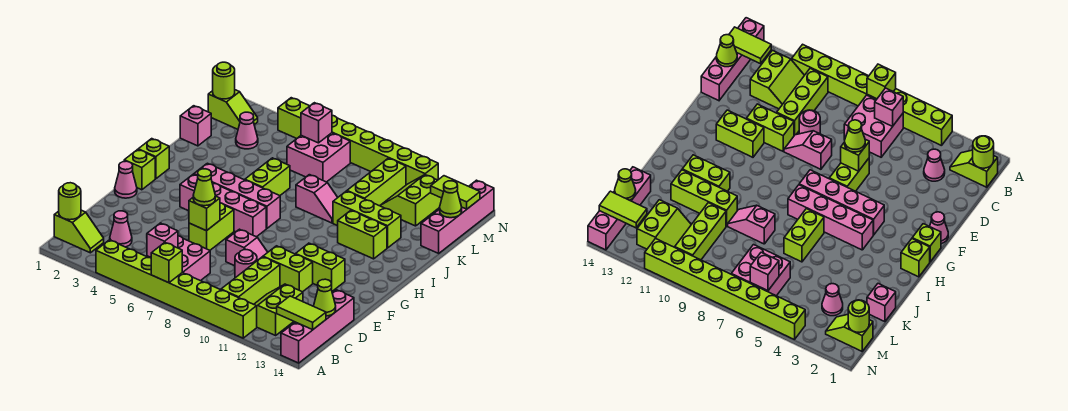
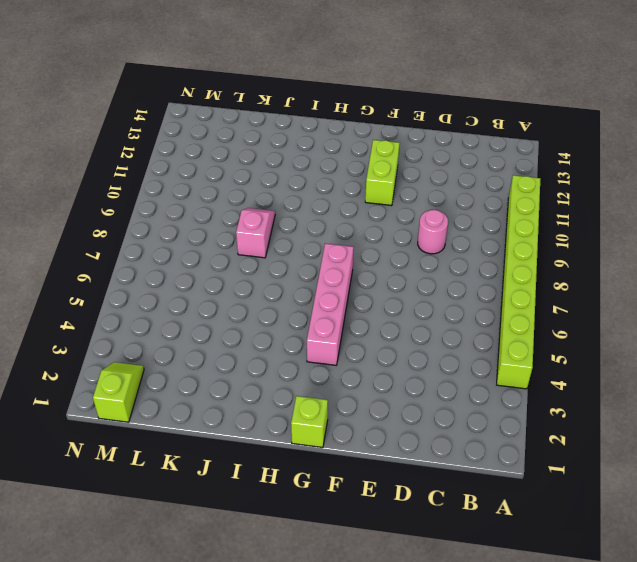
none -> pink brick A14:D14 level 1
none -> lime slope B1:B2 level 1 top 1
none -> pink brick B6:C7 level 1
none -> lime brick B10:D10 level 1

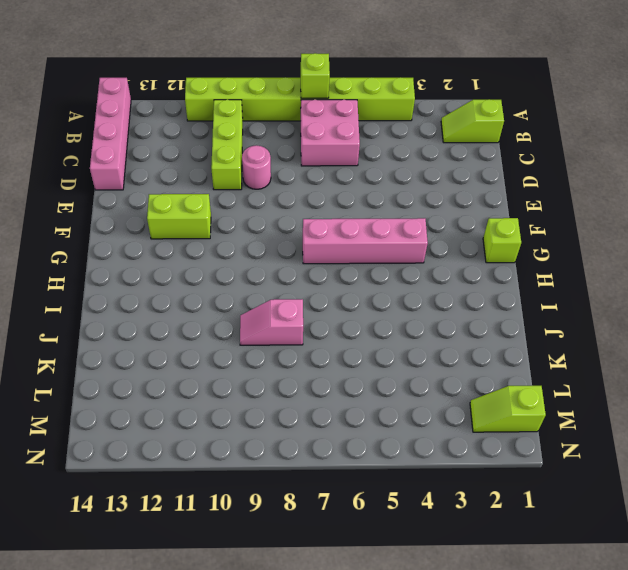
none -> lime slope B11:C12 level 1 top 12
none -> pink cone C3 level 1
none -> lime brick E6:F6 level 1
none -> pink slope E8:E9 level 1 top 8

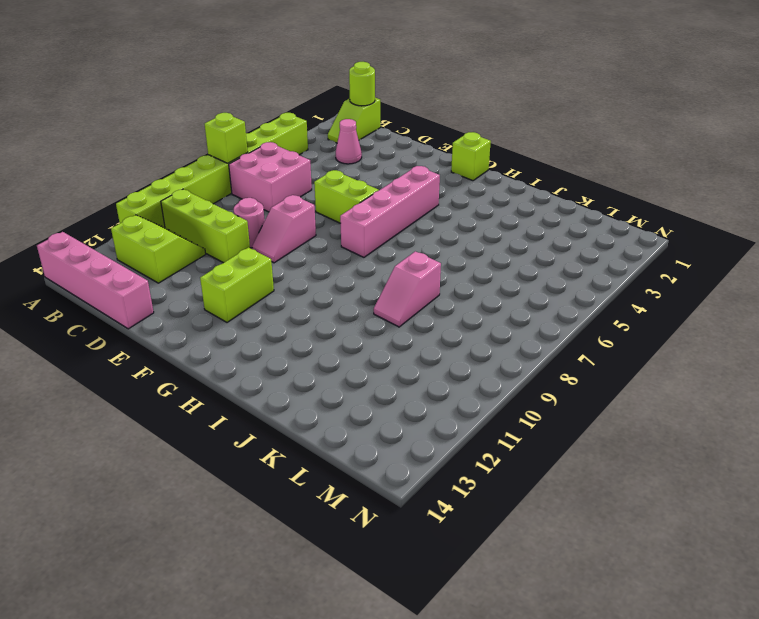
none -> lime brick E10:E11 level 1
none -> pink cone F1 level 1
none -> lime brick H1 level 1
none -> pink brick H4:H7 level 1

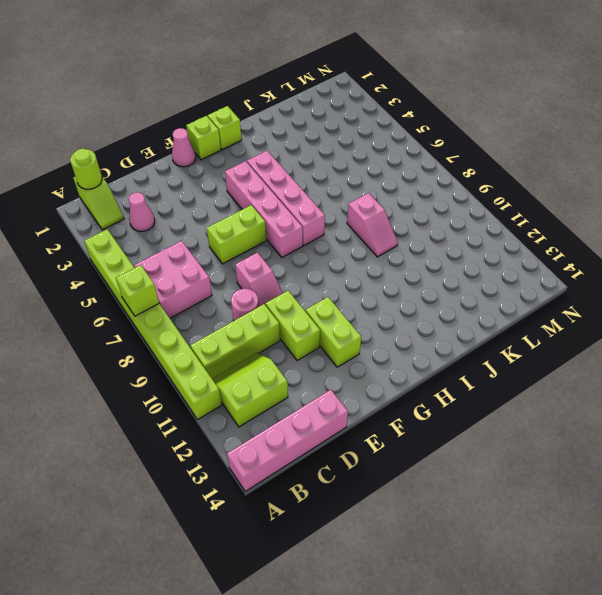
none -> lime brick I6:J6 level 1
none -> lime brick I11:I12 level 1
none -> lime brick J10:J12 level 1
none -> pink brick K1 level 1

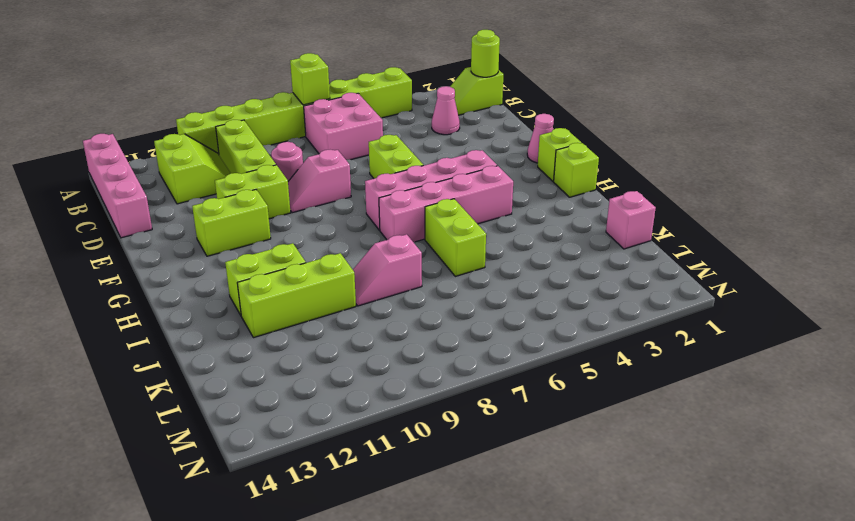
none -> lime brick K10:M10 level 1
none -> pink brick K14:N14 level 1
none -> pink cone L3 level 1
none -> pink brick L6:M7 level 1

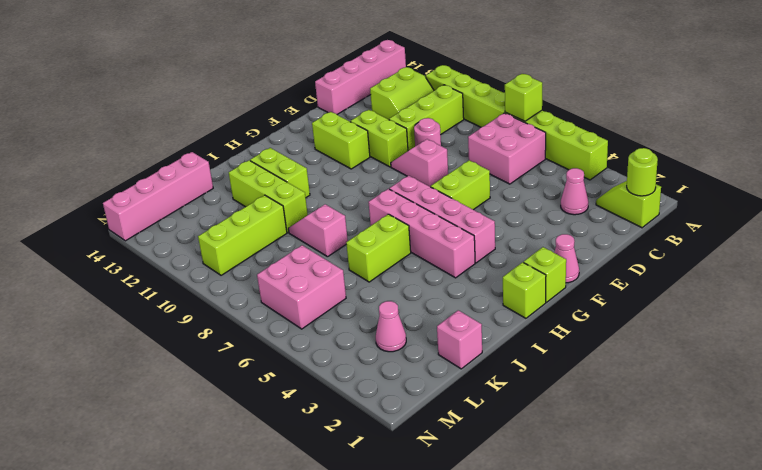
none -> lime slope L11:M12 level 1 top 12
none -> lime slope M1:M2 level 1 top 1
none -> lime brick N4:N11 level 1
none -> pink brick B6 level 2

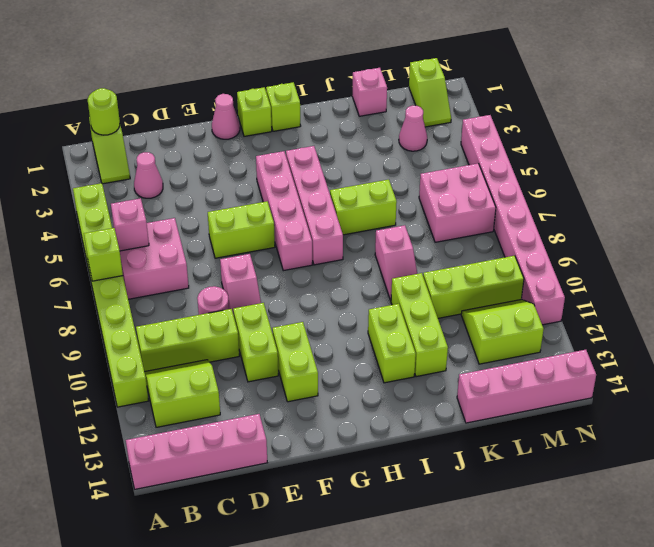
pink brick N4:N11 level 1 -> lime brick N4:N11 level 1
none -> lime tile B13:B14 level 2
none -> lime cone C14 level 2
none -> lime brick E6 level 2
none -> lime cone L14 level 2

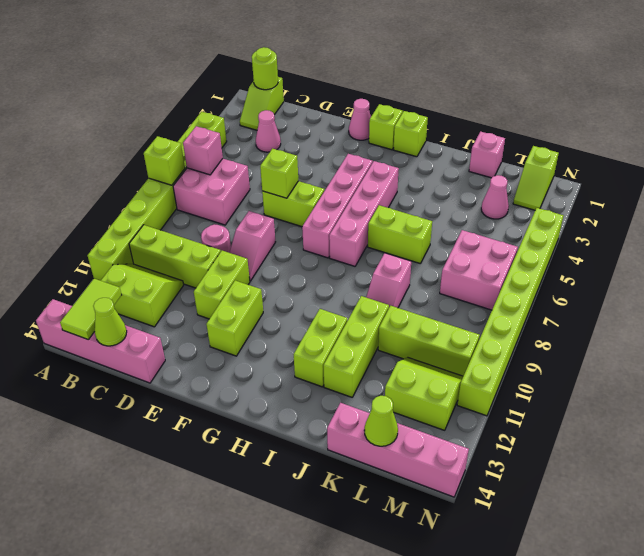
none -> lime round brick M1 level 2
none -> pink brick M6 level 2
none -> lime tile M13:M14 level 2
none -> lime cone E6 level 3

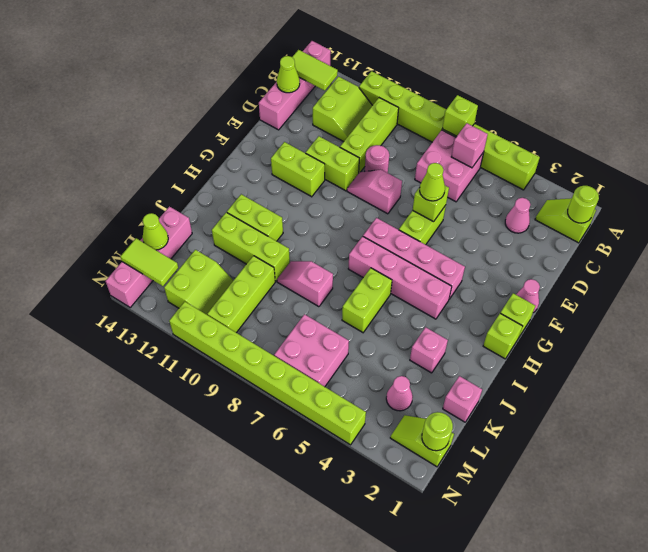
pink brick J3 level 1 -> pink brick M6 level 2

